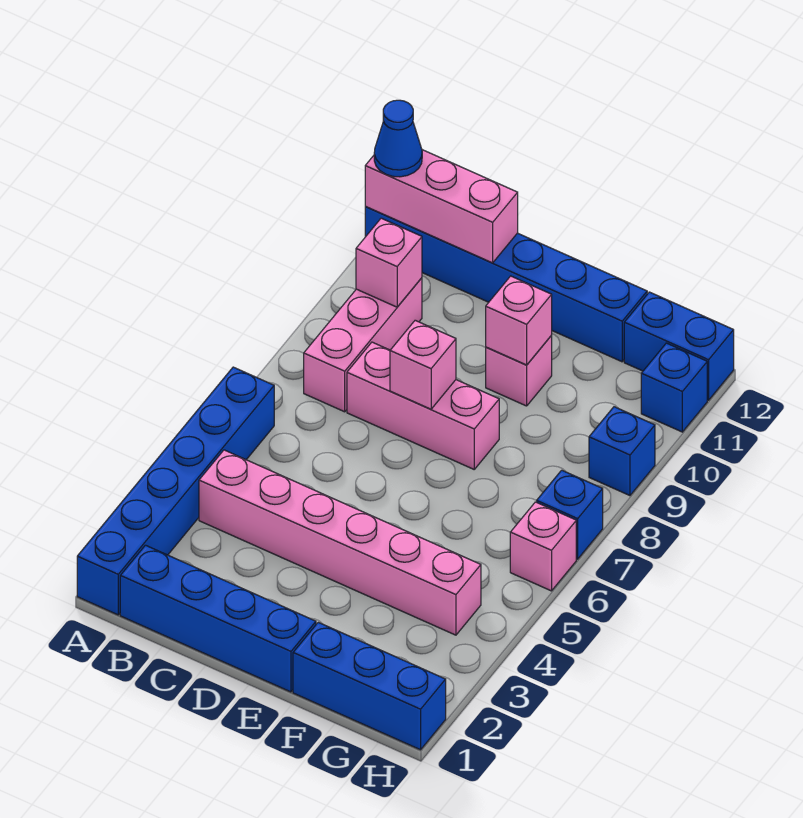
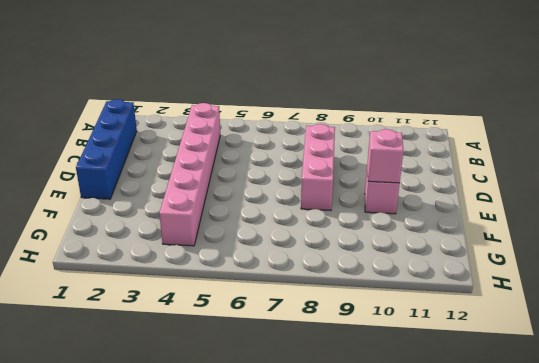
none -> blue brick A1:A6 level 1
none -> blue brick A12:F12 level 1
none -> pink brick B8:B10 level 1

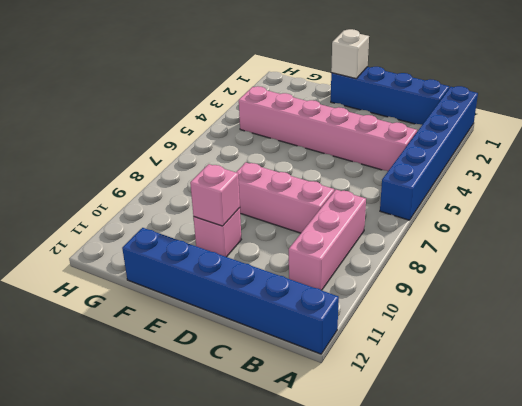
white brick E1 level 2 -> none
none -> blue brick F1:H1 level 1
none -> blue brick G12:H12 level 1
none -> pink brick H6 level 1

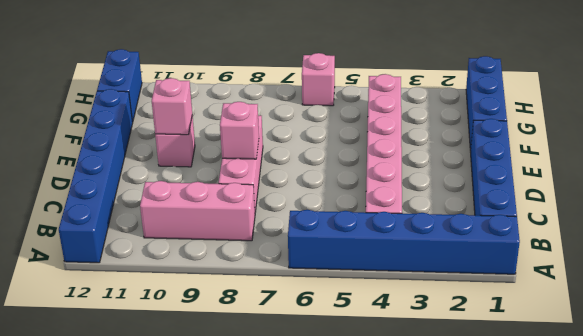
none -> blue brick H7 level 1
none -> blue brick H9 level 1
none -> blue brick H11 level 1

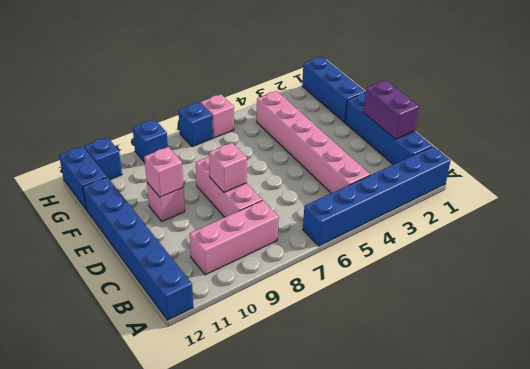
purple brick C1:D1 level 2 -> none
none -> pink brick A12:C12 level 2
none -> pink brick B10 level 2
none -> blue cone A12 level 3

